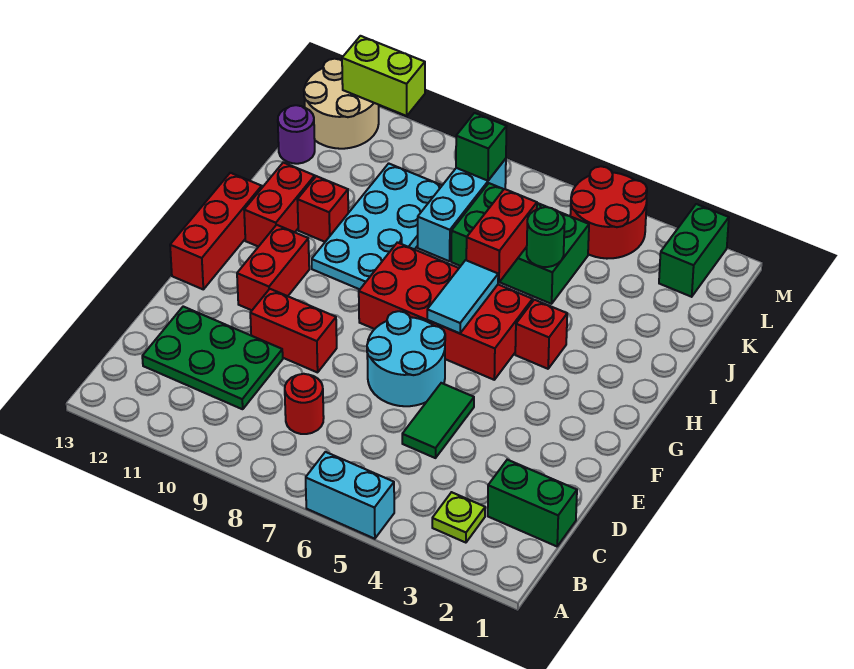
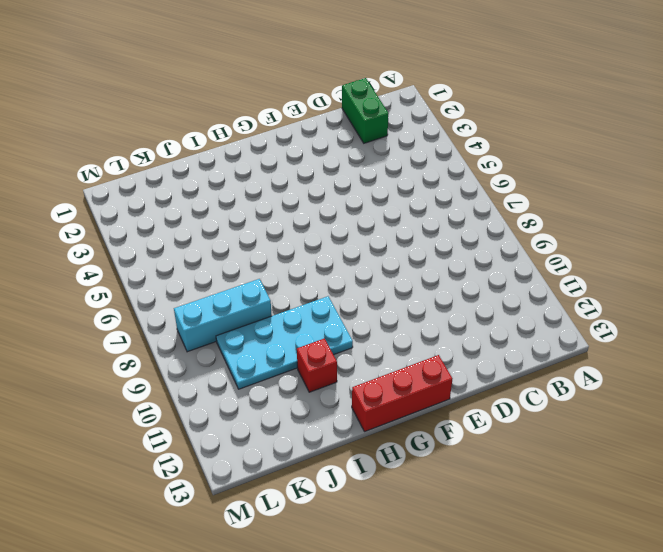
none -> cyan brick A5:A6 level 1
none -> lime plate B3 level 1
none -> red round brick C8 level 1

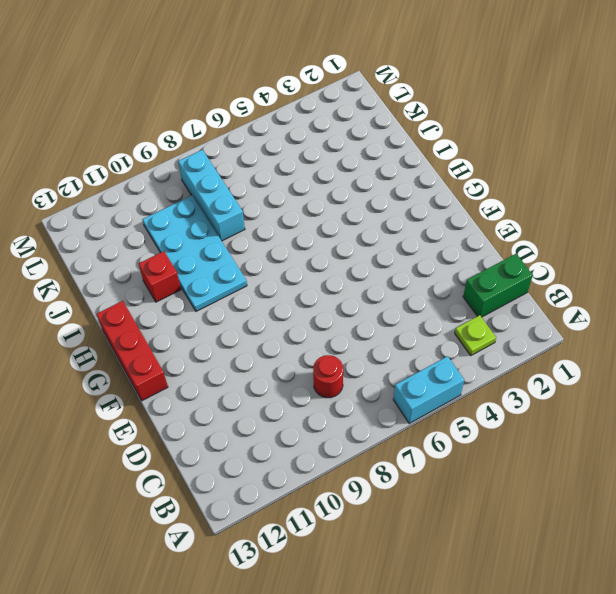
none -> green plate C10:D12 level 1
none -> green tile D5:E5 level 1
none -> cyan round brick E6:F7 level 1

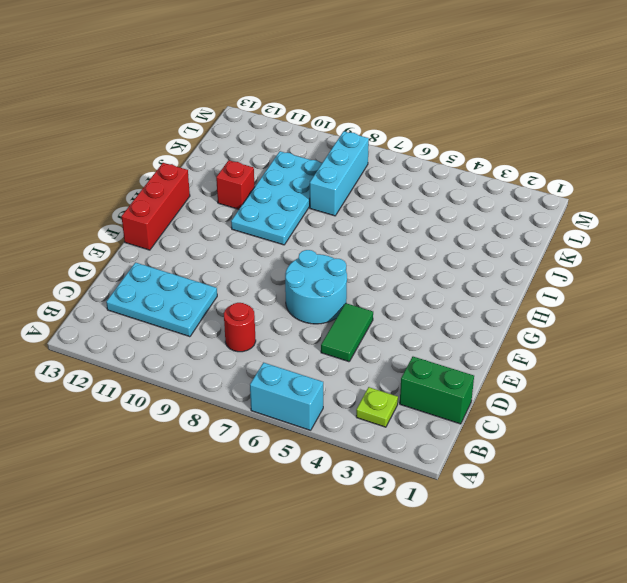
cyan plate C10:D12 level 1 -> green plate C10:D12 level 1
none -> red brick E9:E10 level 1
none -> red brick F11:G11 level 1
none -> red brick G5:H8 level 1

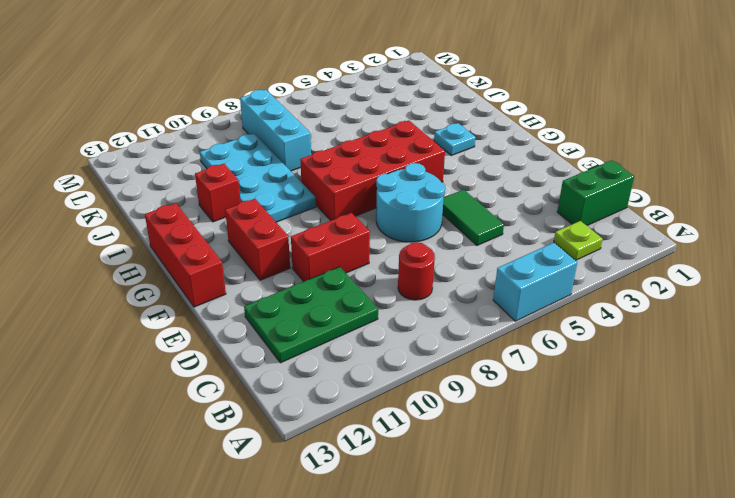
cyan plate H3 level 1 -> none
none -> red brick H4 level 1
none -> red brick H12:I12 level 1
none -> green brick J5:K7 level 1

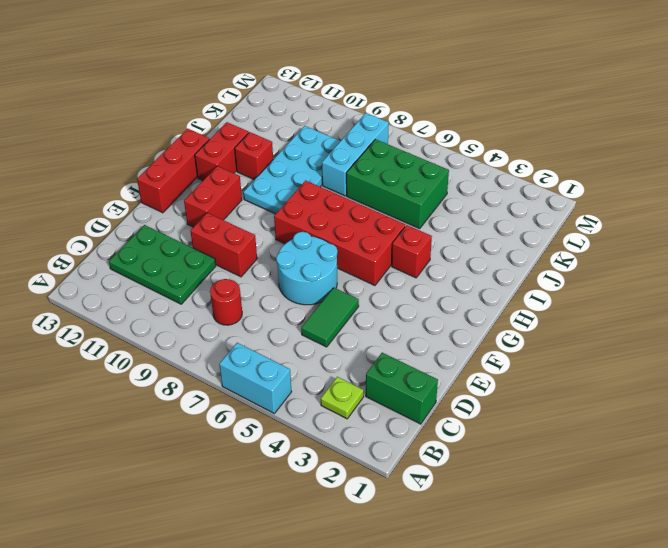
none -> purple round brick K13 level 1
none -> green brick L2:M2 level 1
none -> red round brick L4:M5 level 1

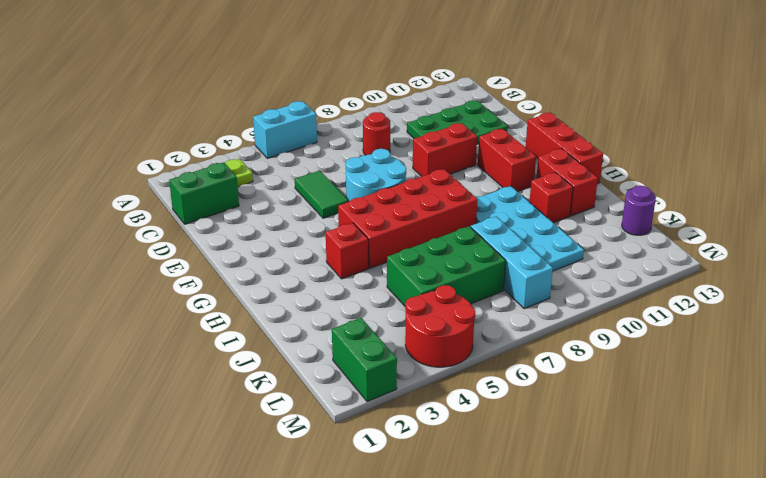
none -> tan round brick L12:M13 level 1
none -> cyan tile G6:H6 level 2
none -> red brick I6:J6 level 2

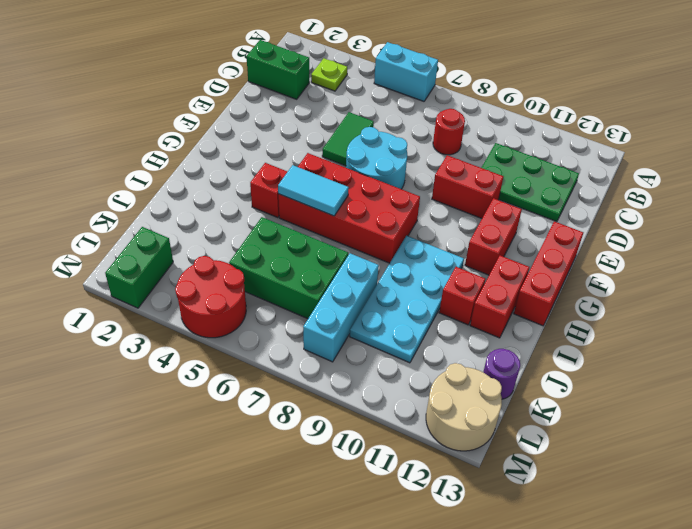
cyan tile H5:H6 level 2 -> cyan tile G6:H6 level 2
none -> red brick I6:J6 level 2
none -> green round brick J5 level 2
none -> green brick L8 level 2

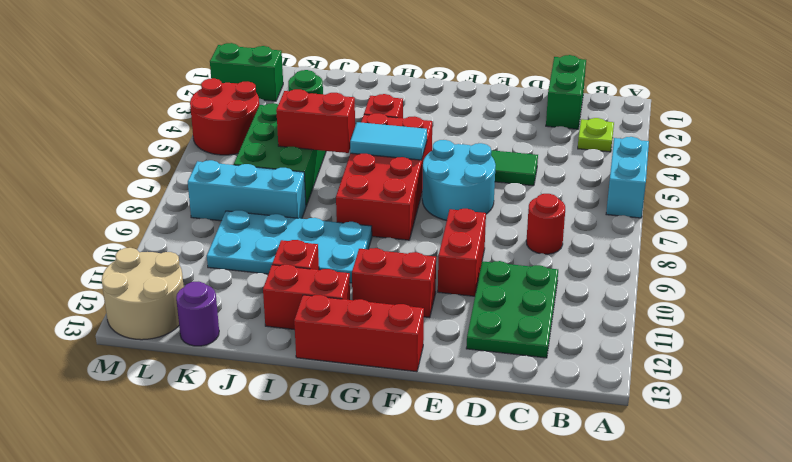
none -> green brick L8 level 2
none -> lime brick M11:M12 level 2

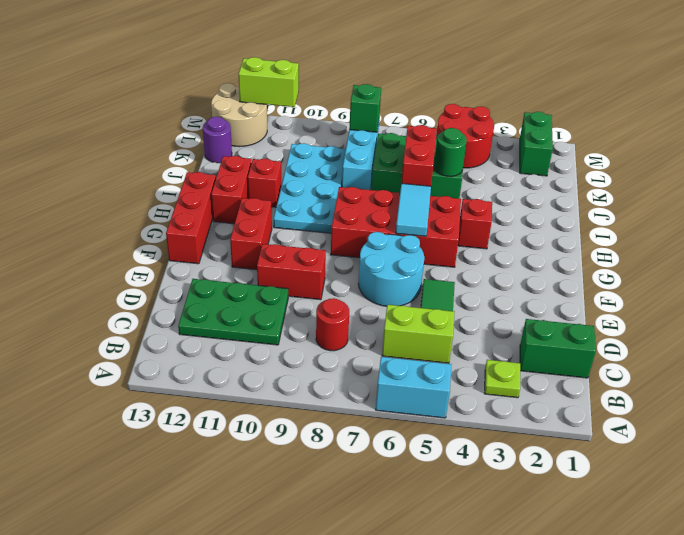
lime brick C5:C6 level 1 -> none

